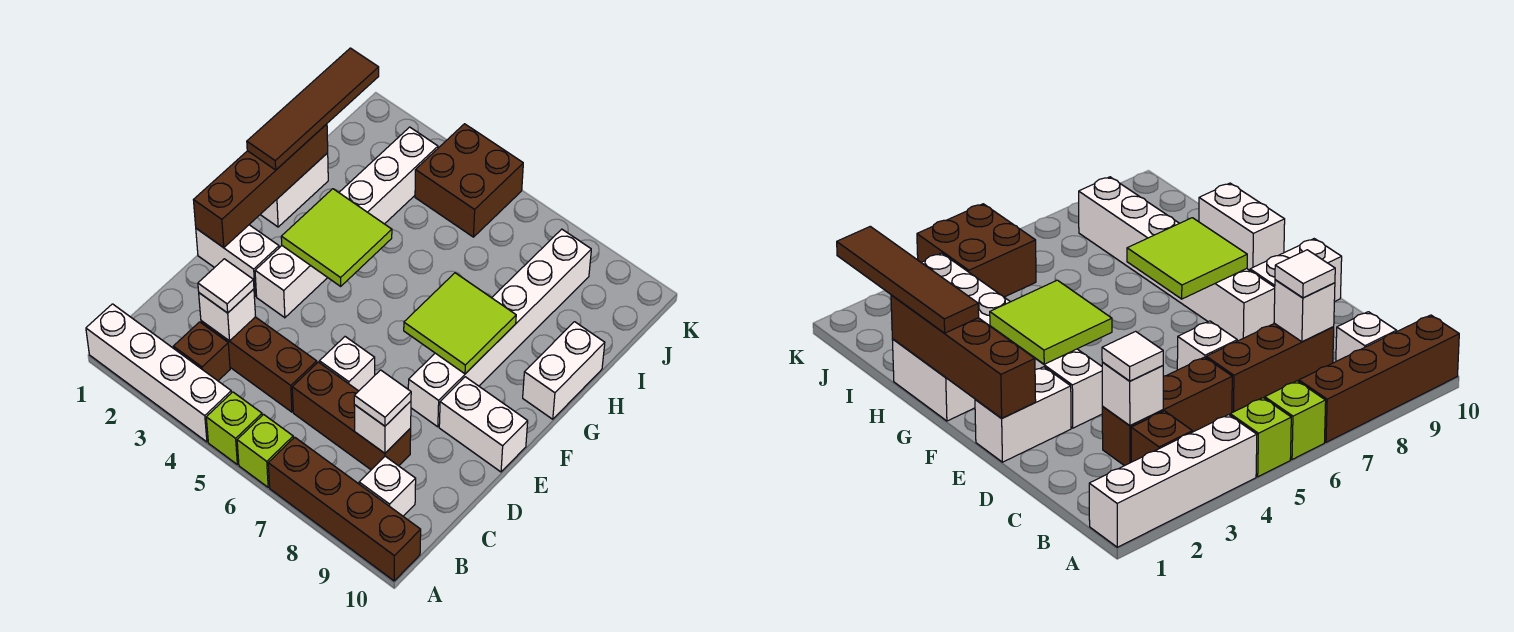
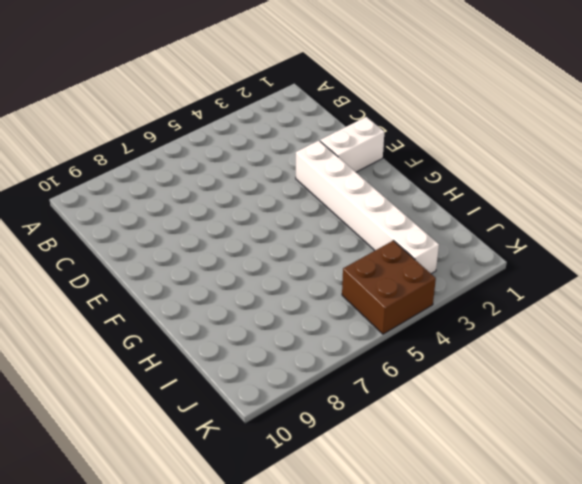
none -> white brick A1:A4 level 1
none -> lime brick A5 level 1
none -> lime brick A6 level 1

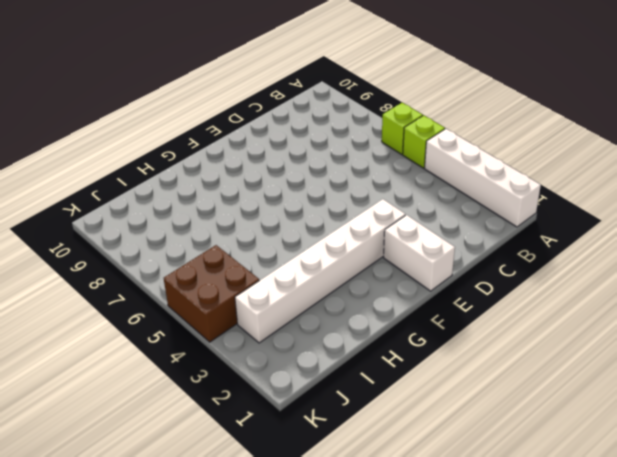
none -> brown brick A7:A10 level 1
none -> brown brick B3 level 1
none -> white brick B9 level 1

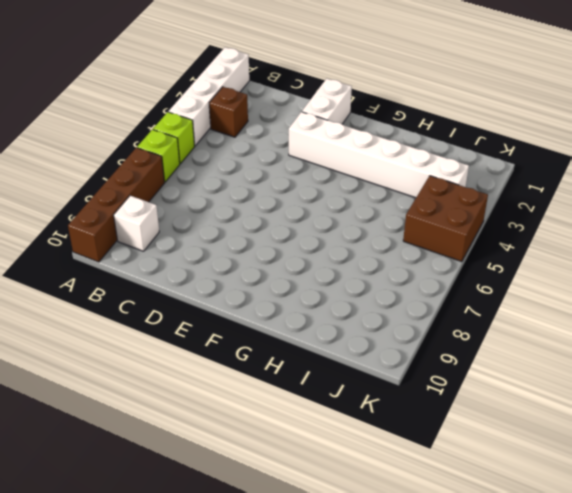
none -> brown brick C3:C5 level 1
none -> brown brick C6:C8 level 1
none -> white brick D6 level 1

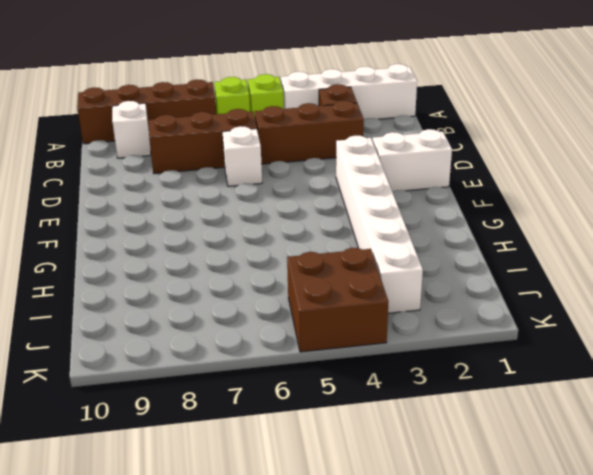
none -> white brick E8:J8 level 1
none -> white brick E9:E10 level 1
none -> white brick G1:H1 level 1

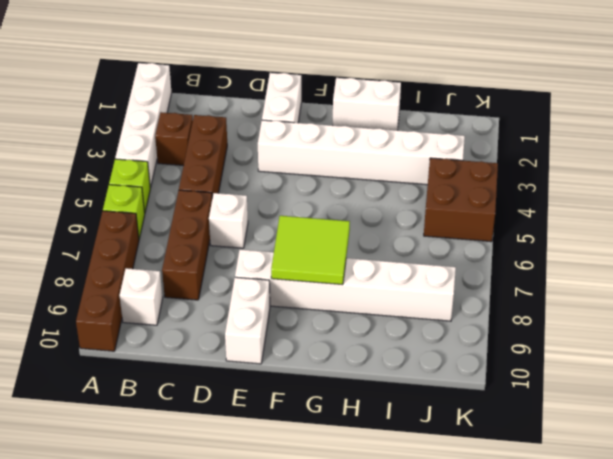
none -> white brick G10:H10 level 1
none -> white brick C3 level 2
none -> white brick C8 level 2

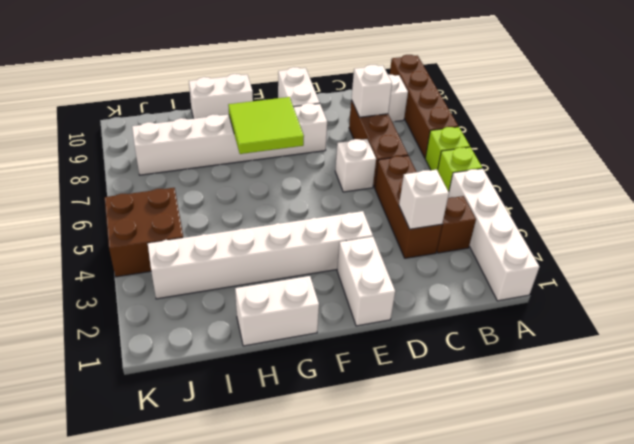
none -> brown brick E1:H1 level 2
none -> lime tile F3:G4 level 2
none -> white tile C3 level 3

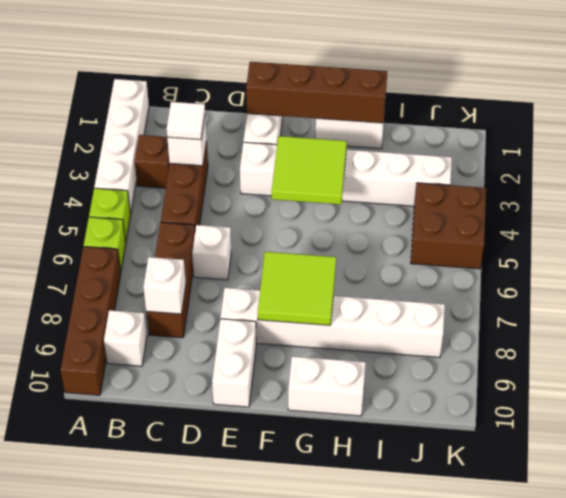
none -> white tile C8 level 3
none -> brown tile G1:J1 level 3

